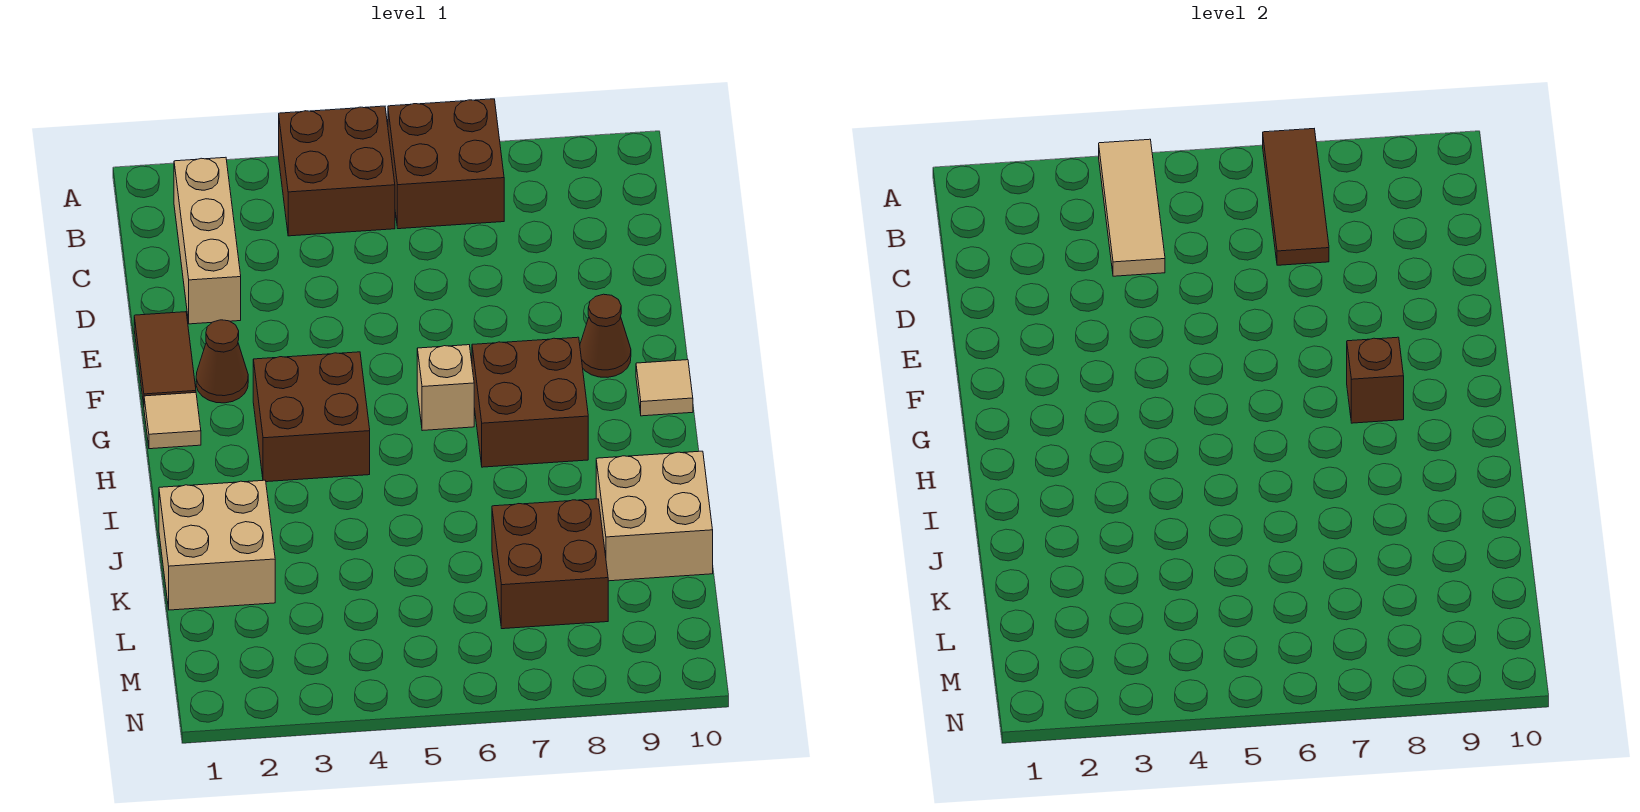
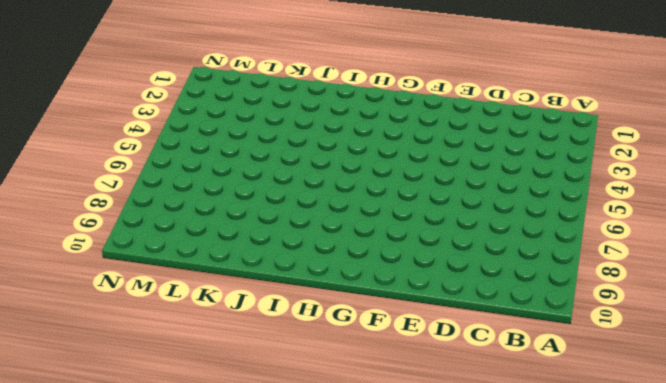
none -> brown brick A4:B5 level 1
none -> brown brick A6:B7 level 1
none -> tan brick B2:D2 level 1

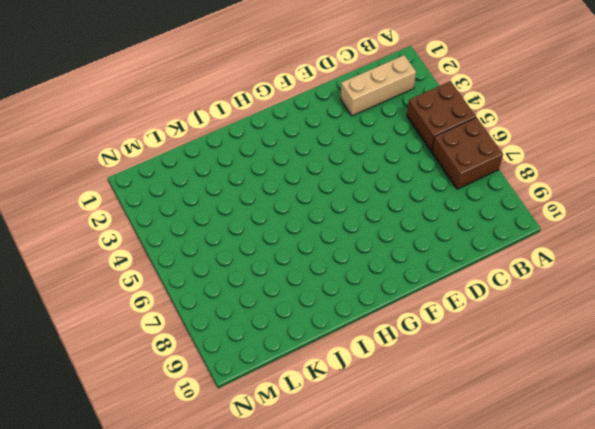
none -> brown tile E1:F1 level 1
none -> brown cone F2 level 1
none -> brown cone F9 level 1

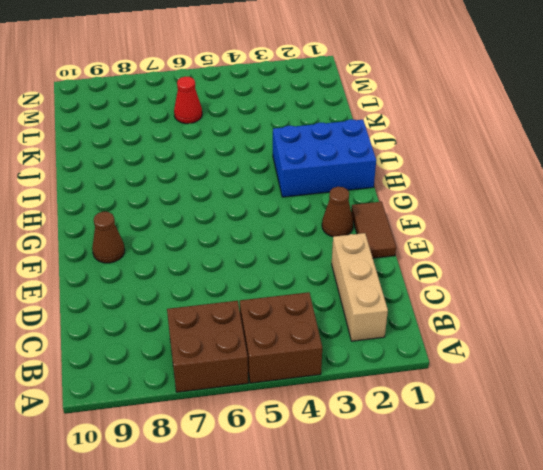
blue brick H1:I3 level 1 -> brown brick G3:H4 level 1
red cone L6 level 1 -> none
none -> tan tile G1 level 1
none -> tan brick G6 level 1
none -> brown brick G7:H8 level 1

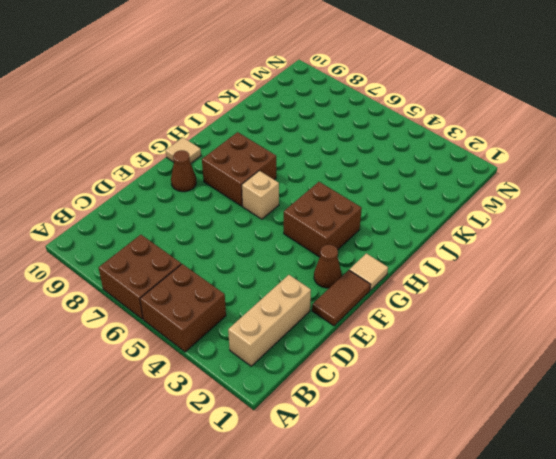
none -> tan brick J1:K2 level 1
none -> tan brick J9:K10 level 1
none -> brown brick K7:L8 level 1

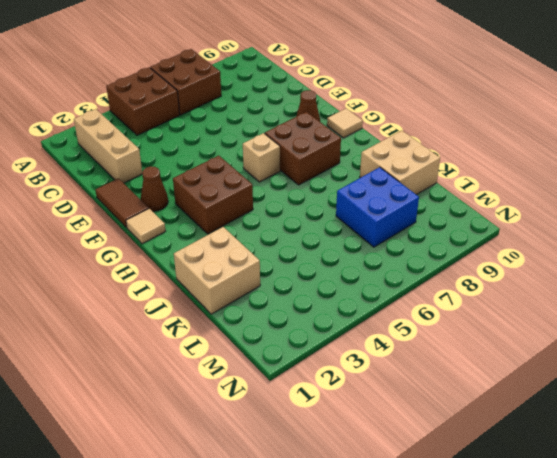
blue brick K7:L8 level 1 -> brown brick K7:L8 level 1
none -> tan tile A4:C4 level 2
none -> brown tile A7:C7 level 2
none -> brown brick G8 level 2

